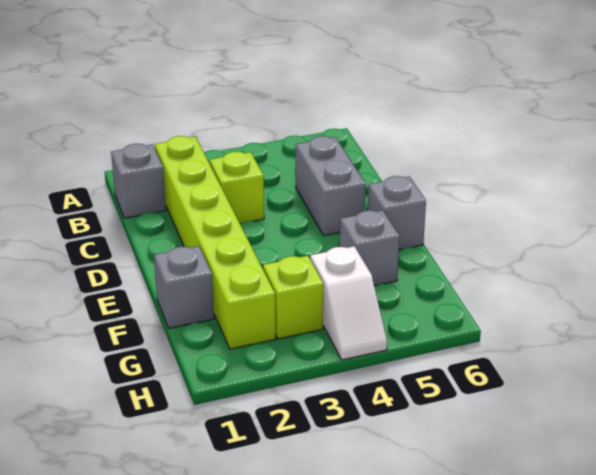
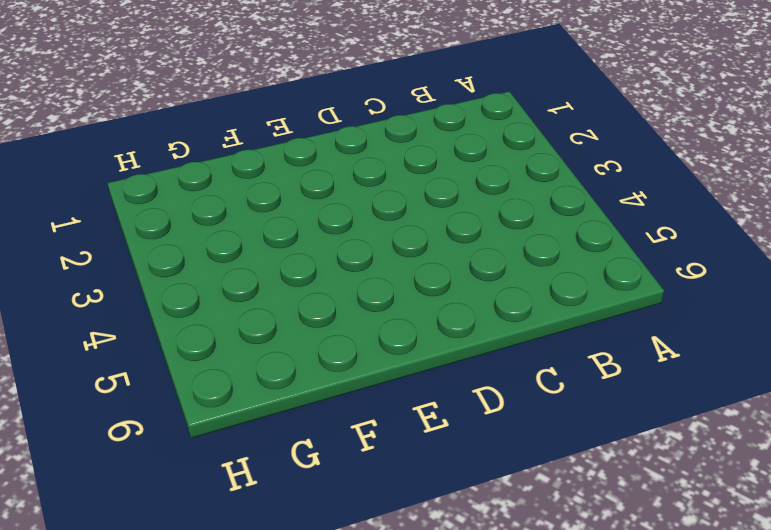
none -> grey brick B1 level 1
none -> lime brick B2:G2 level 1

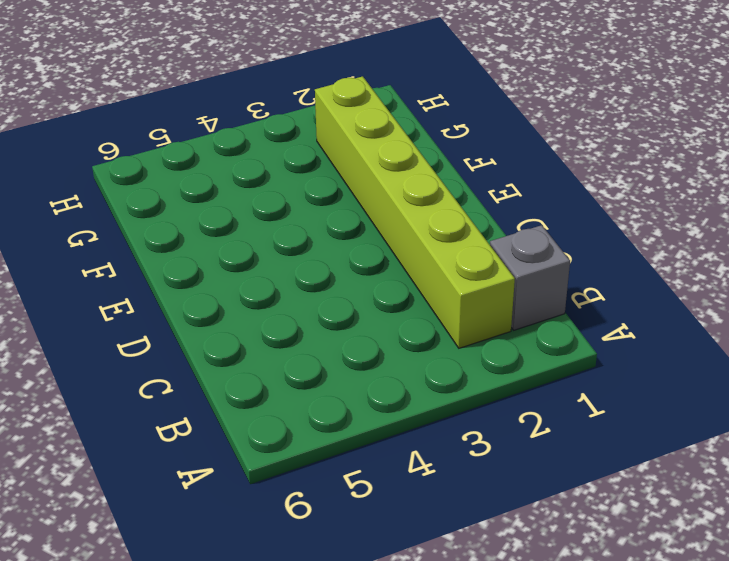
none -> lime brick C3 level 1
none -> grey brick C5:D5 level 1

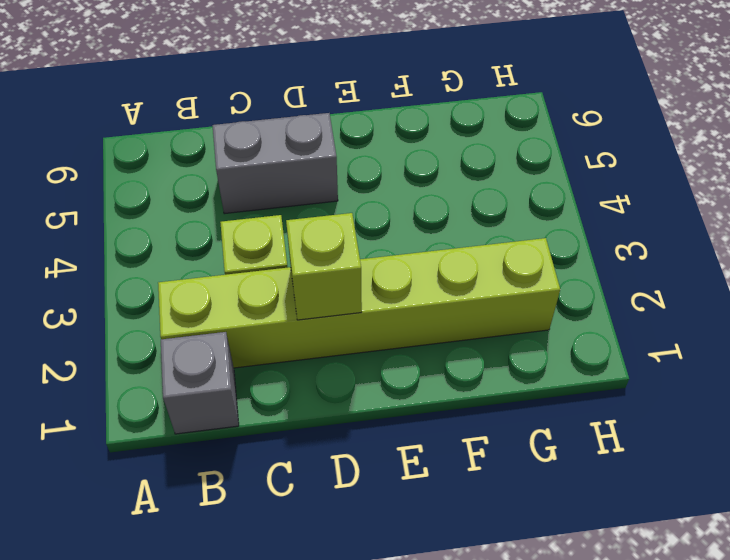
lime brick D2 level 2 -> lime brick G3 level 1
none -> grey brick E6 level 1
none -> grey brick F1 level 1

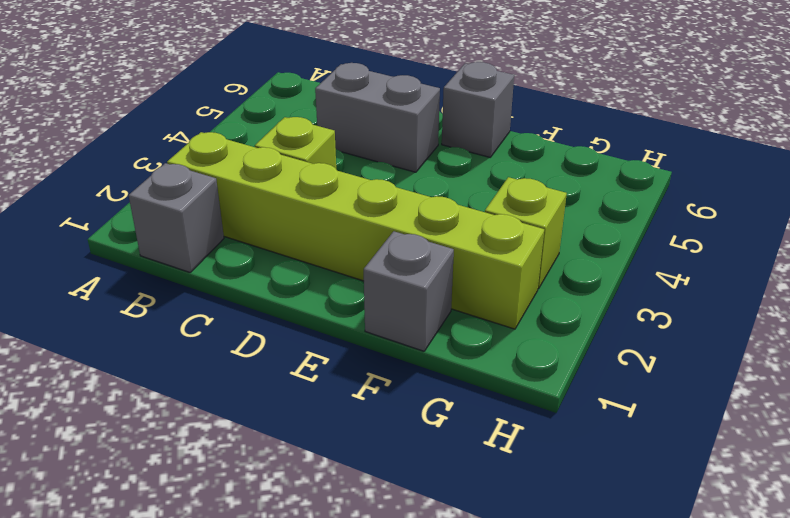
none -> grey brick F5 level 1
none -> white slope G4:H4 level 1 top G

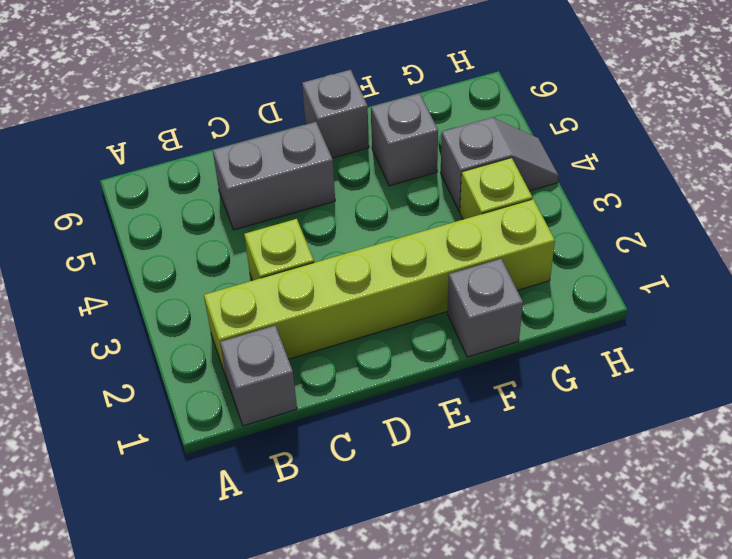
grey slope G4:H4 level 1 top G -> white slope G4:H4 level 1 top G

